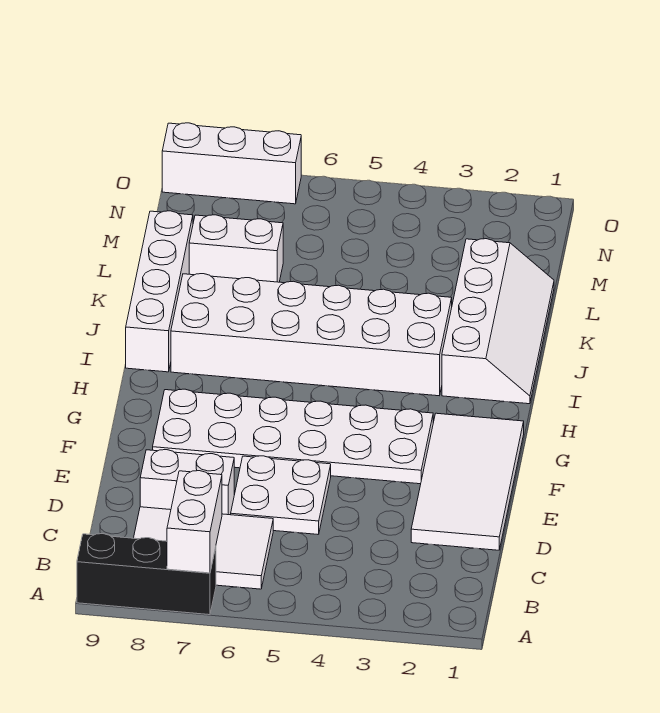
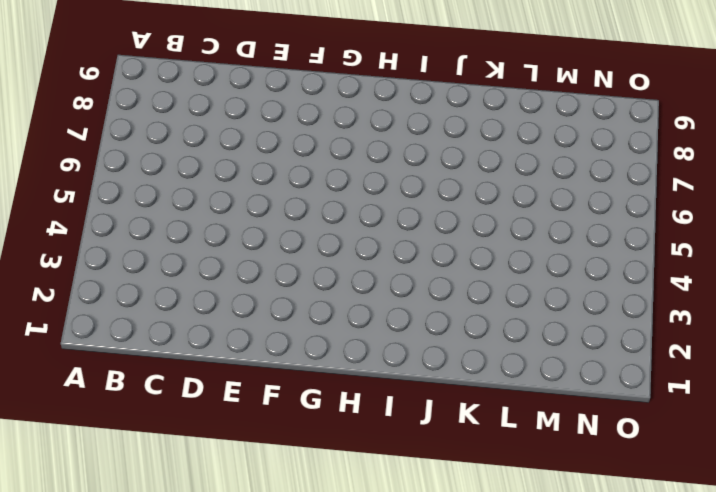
none -> black brick A7:A9 level 1
none -> white tile B6:C8 level 1
none -> white tile D1:G2 level 1

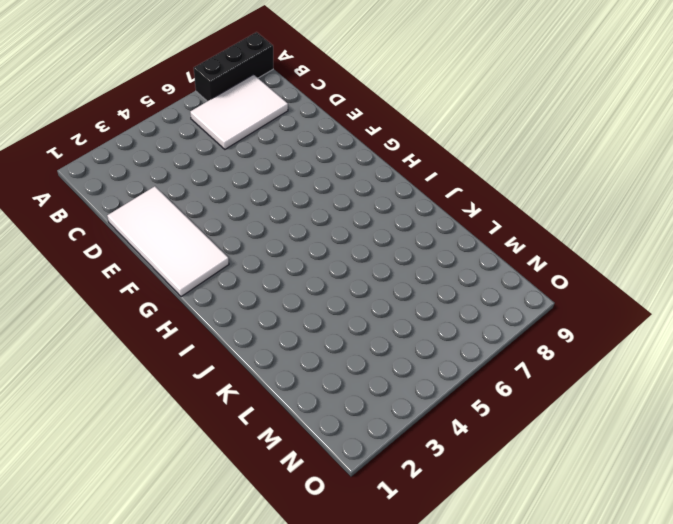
none -> white plate D5:E6 level 1
none -> white brick D7:D8 level 1
none -> white plate F3:G8 level 1

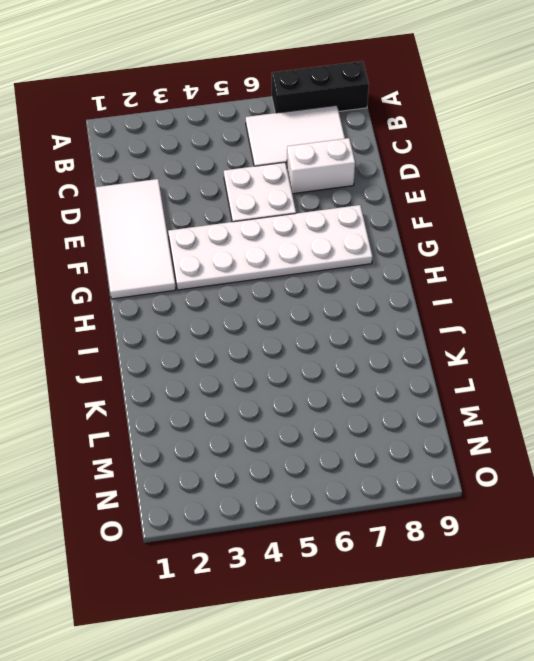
none -> white slope I1:L2 level 1 top 2
none -> white brick I3:J8 level 1
none -> white brick I9:L9 level 1

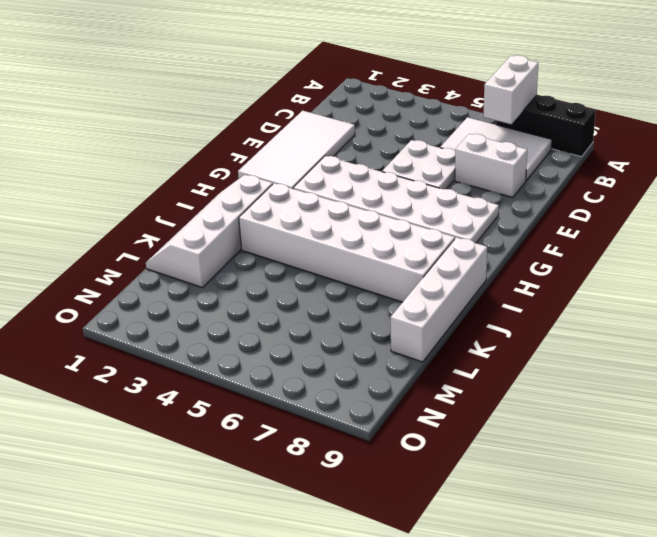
none -> white brick L7:L8 level 1
none -> white brick O7:O9 level 1

